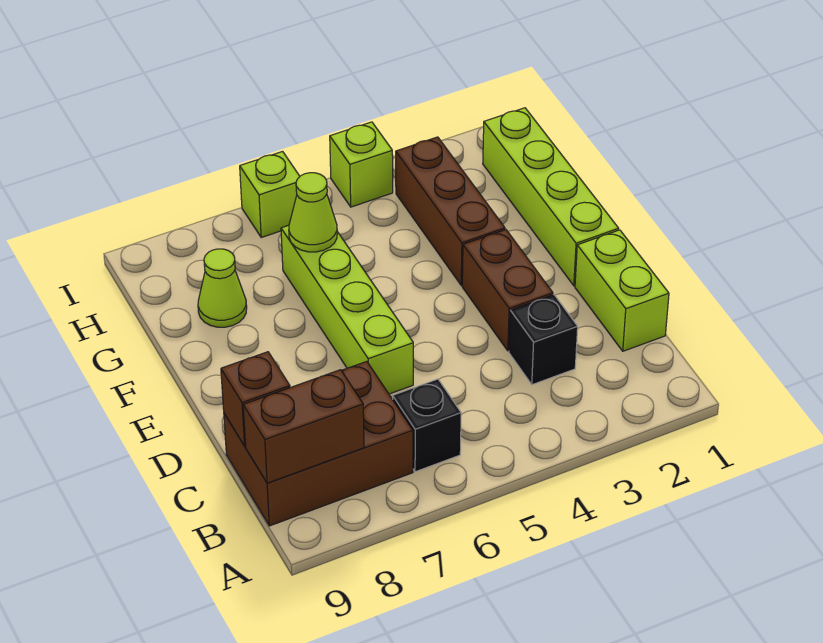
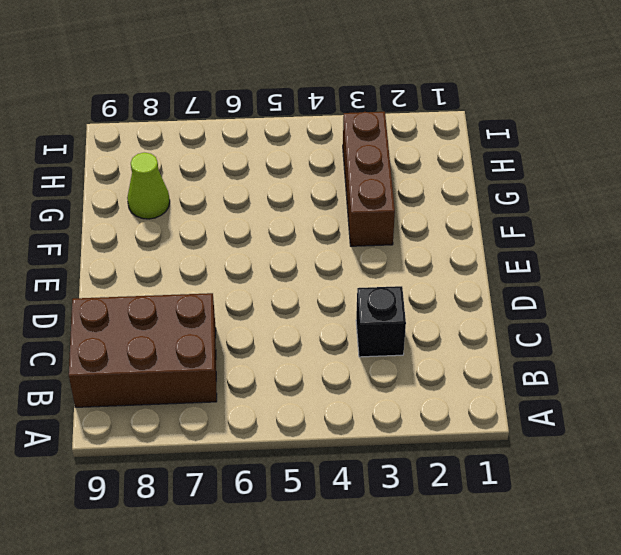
none -> black brick B6 level 1
none -> lime brick C1:D1 level 1
none -> brown brick D3:E3 level 1

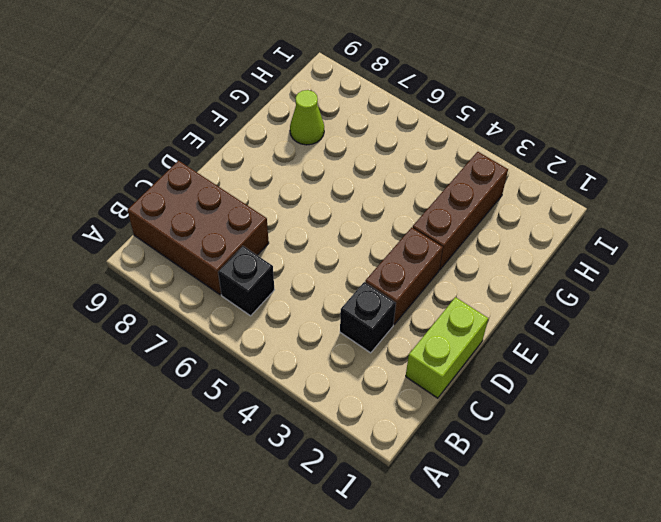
none -> lime brick D6:G6 level 1
none -> lime brick E1:H1 level 1
none -> lime brick I4 level 1

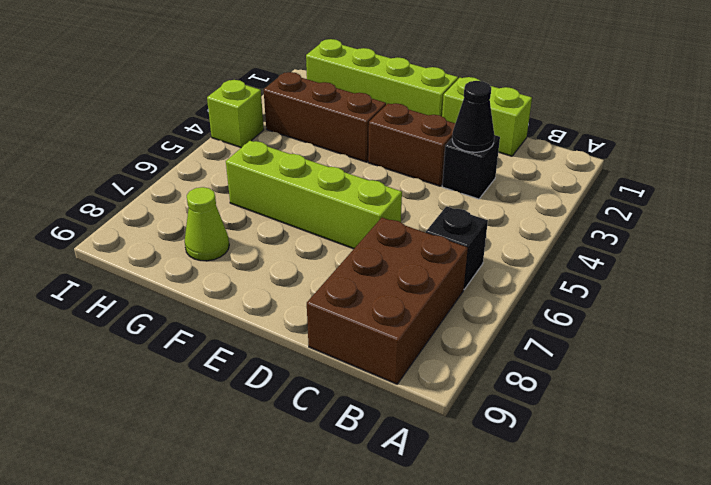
black cone C3 level 2 -> none
none -> lime brick I6 level 1
none -> brown brick B8:B9 level 2
none -> brown brick C9 level 2

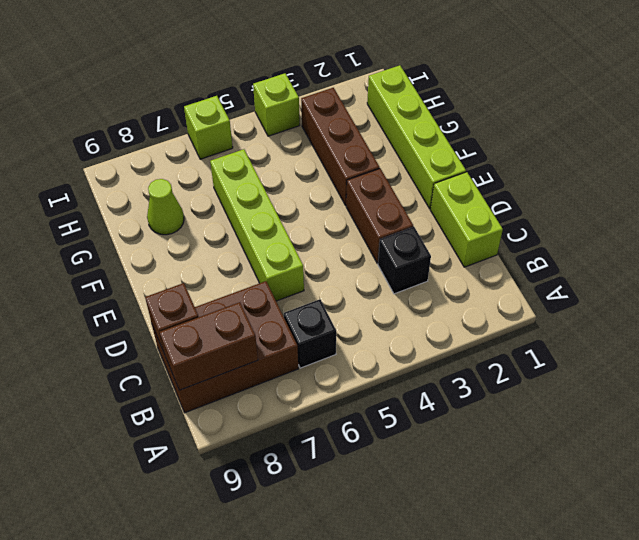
none -> lime cone G6 level 2

